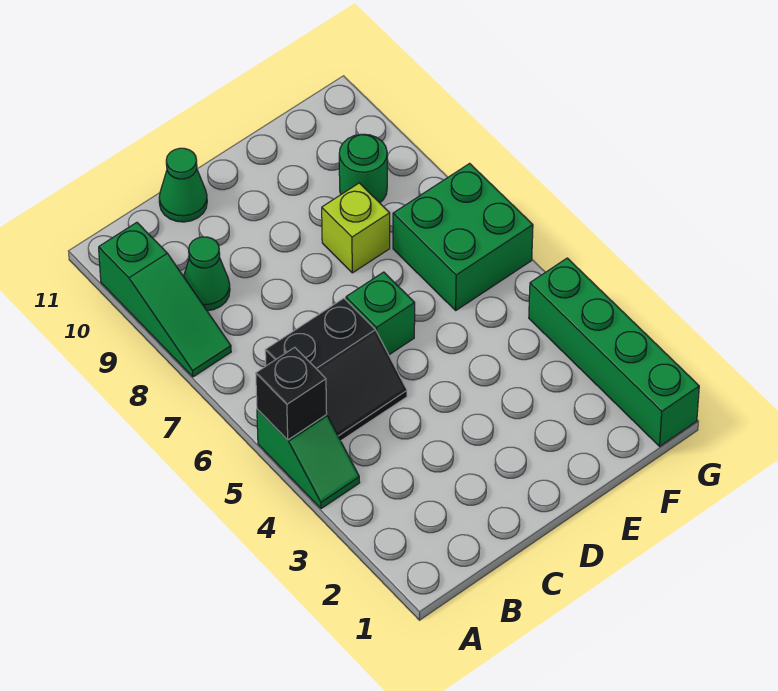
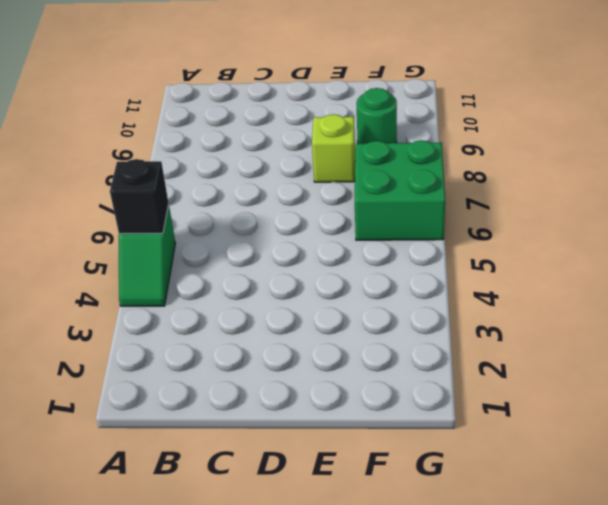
none -> green slope A8:A10 level 1 top 10
none -> black slope B5:C6 level 1 top 6

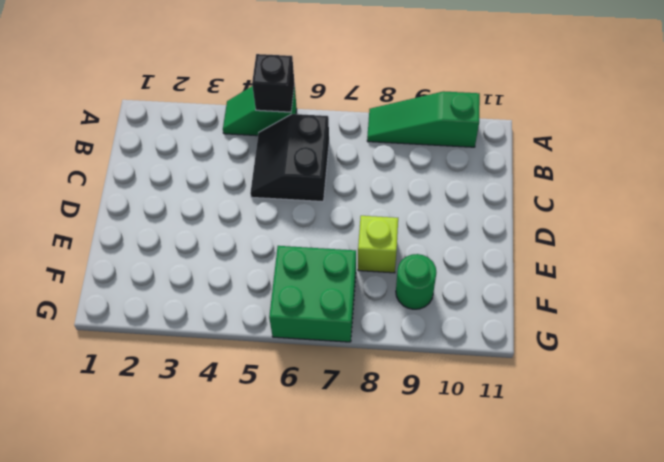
none -> green cone B9 level 1
none -> green cone C11 level 1

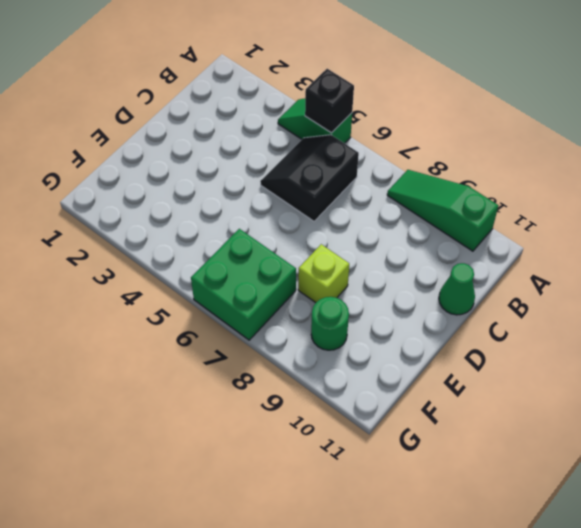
none -> green cone B9 level 1
none -> green brick D6 level 1

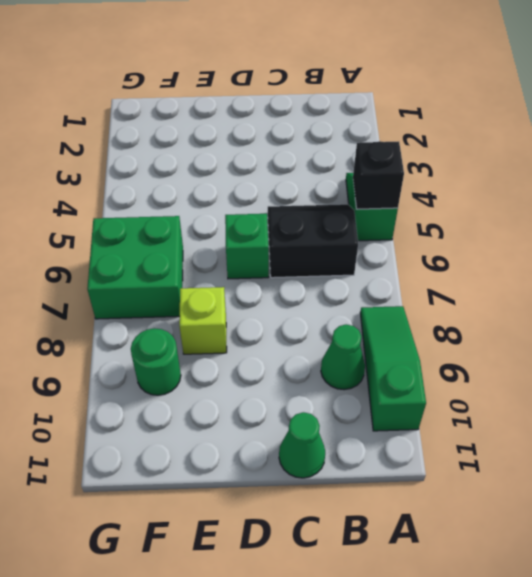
none -> green brick G1:G4 level 1

